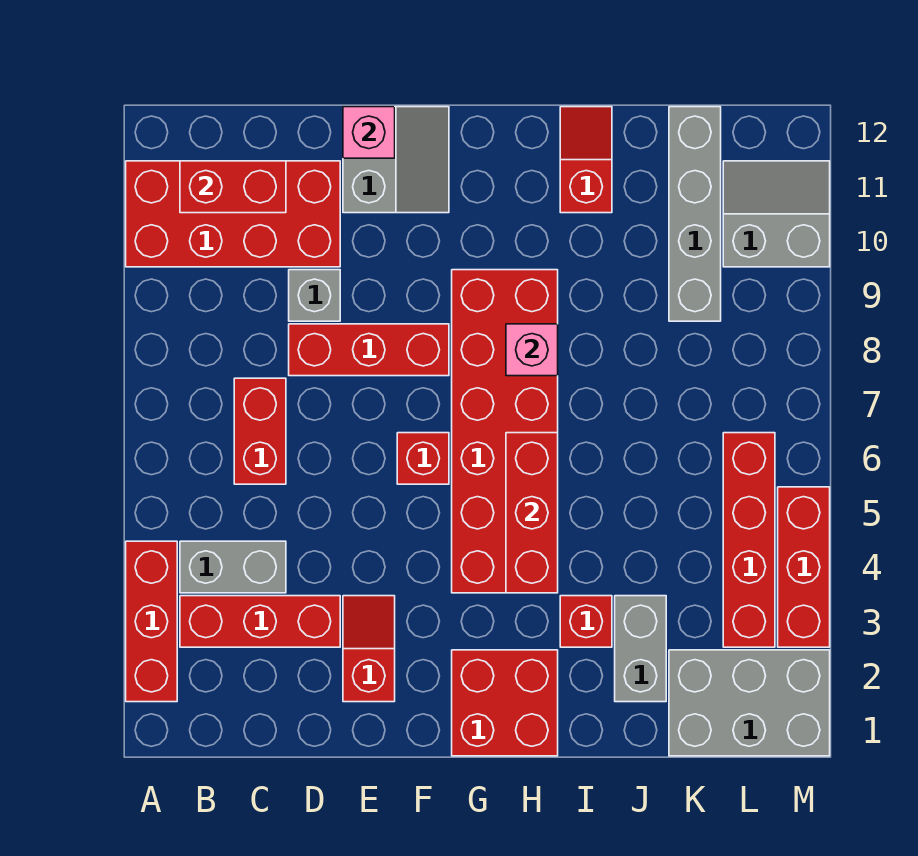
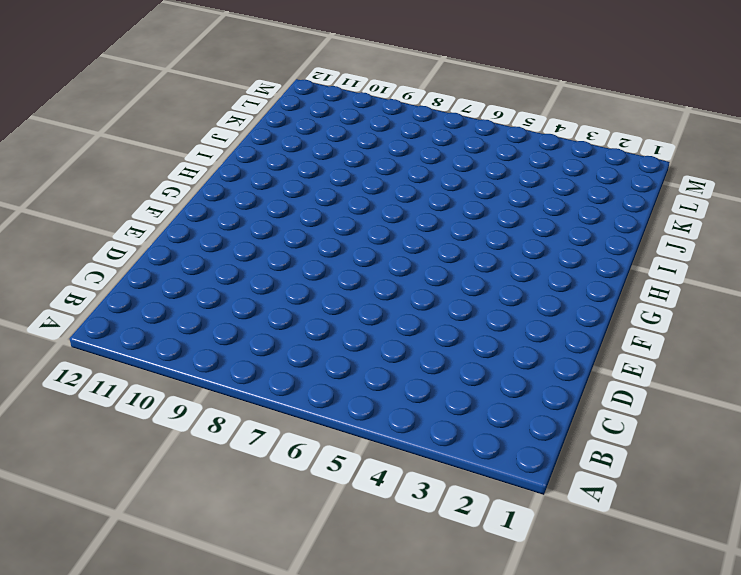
none -> red brick A2:A4 level 1
none -> red brick A10:D11 level 1
none -> red brick B3:D3 level 1

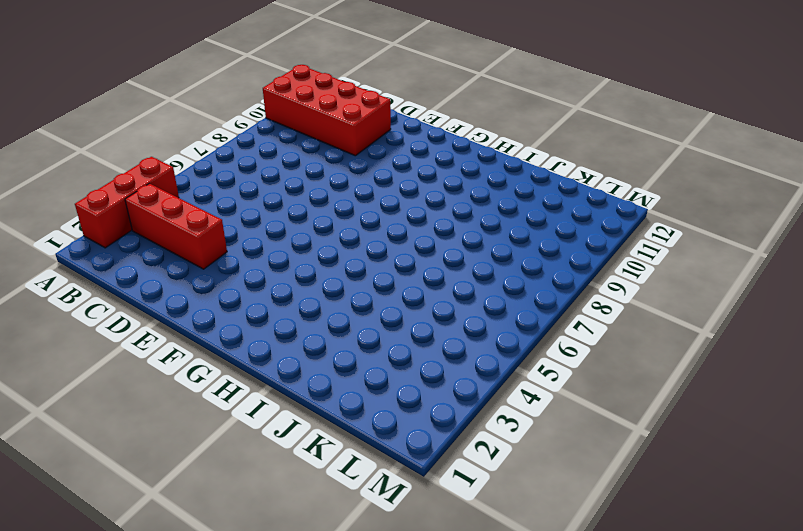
none -> grey brick B4:C4 level 1
none -> red brick C6:C7 level 1
none -> red brick D8:F8 level 1

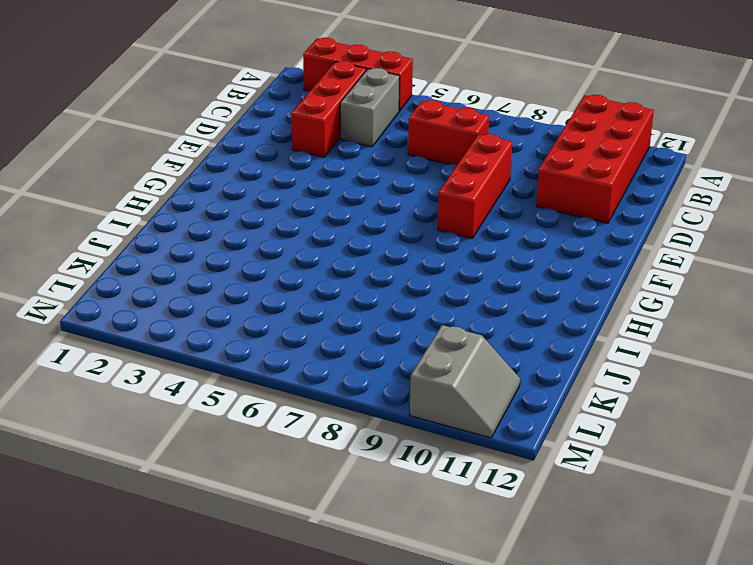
none -> grey brick D9 level 1
none -> red slope E2:E3 level 1 top 2
none -> grey slope E11:F12 level 1 top E

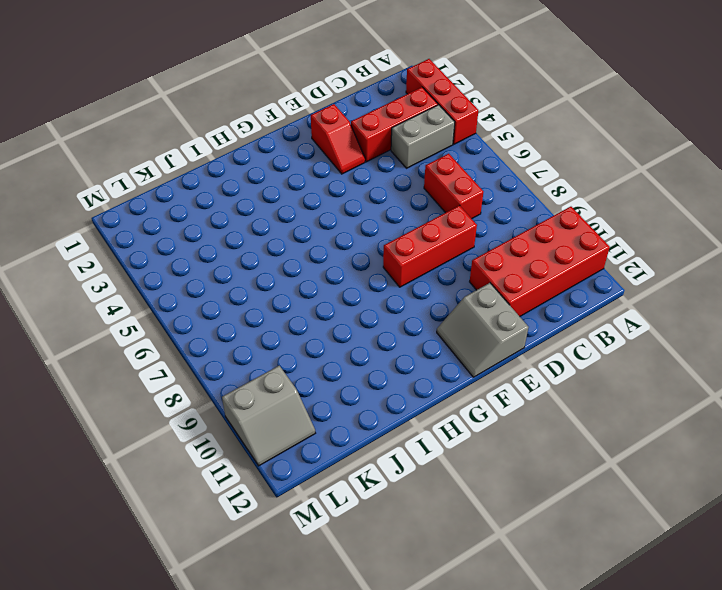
none -> grey brick D9 level 1
none -> red brick F6 level 1
none -> red brick G1:H2 level 1

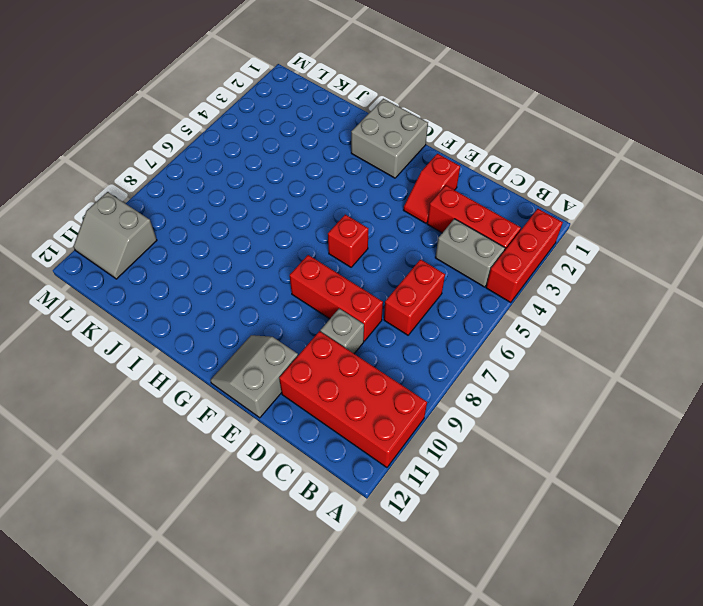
grey brick G1:H2 level 1 -> red brick G1:H2 level 1
none -> red brick G4:H9 level 1
none -> red brick I3 level 1
none -> red slope I11:I12 level 1 top 11

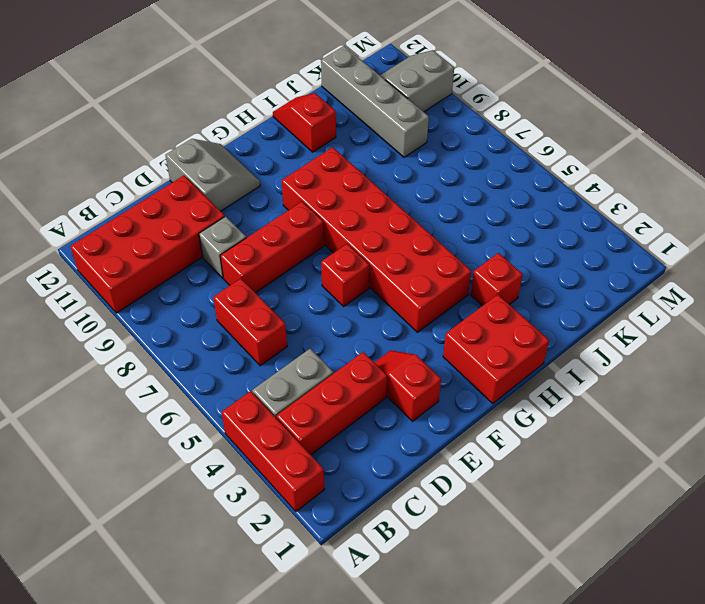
none -> grey brick J2:J3 level 1
none -> grey brick K1:M2 level 1
none -> red brick L3:L6 level 1

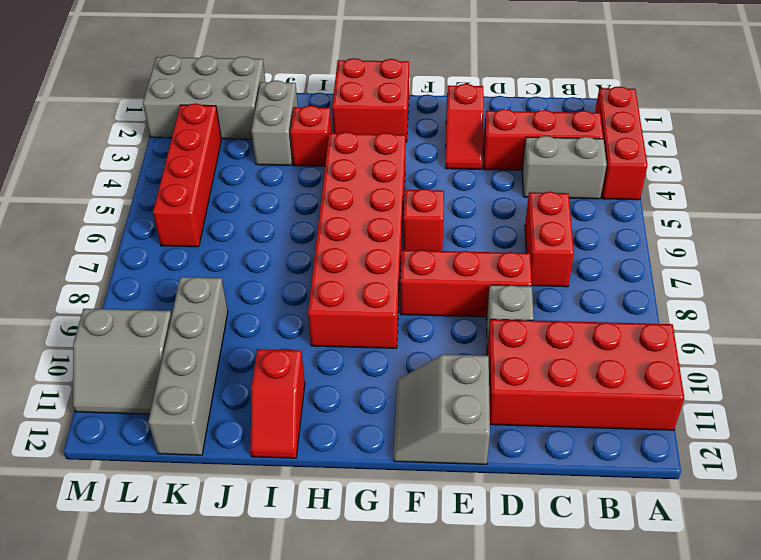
none -> red brick M3:M5 level 1
none -> red brick B11:C11 level 2
none -> pink brick E12 level 2

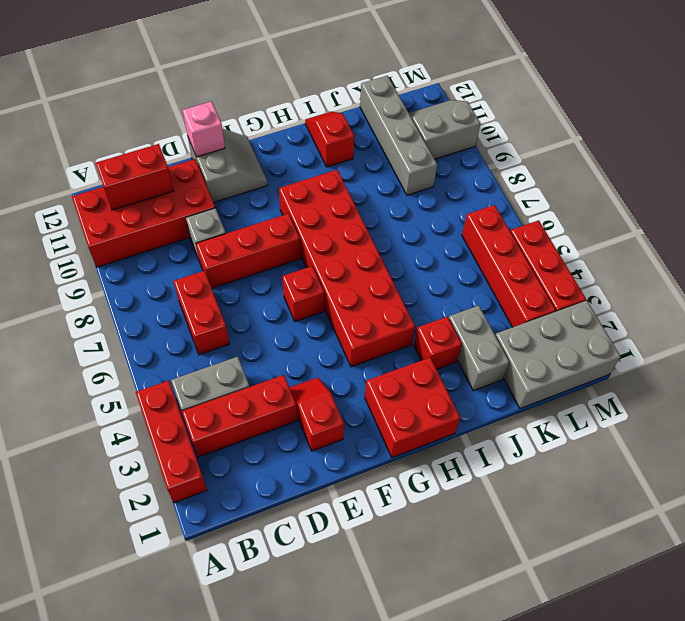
none -> red brick H4:H6 level 2
none -> pink brick H8 level 2

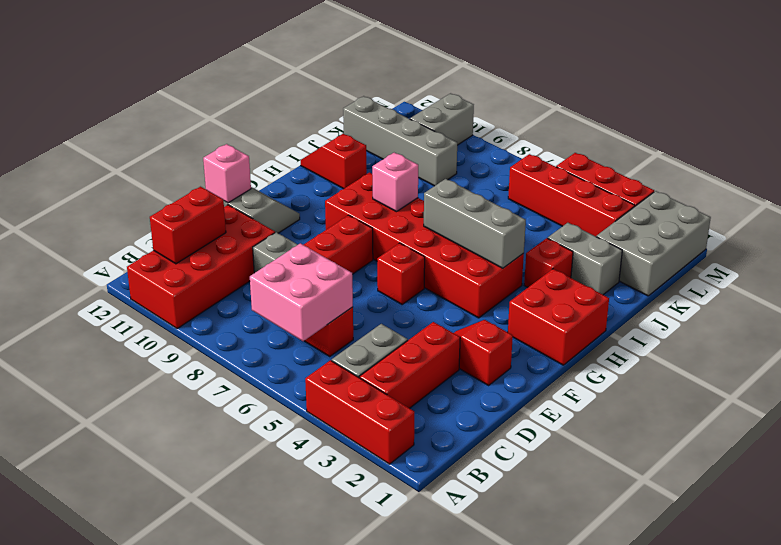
pink brick B6:C7 level 2 -> none
grey brick H4:H6 level 2 -> red brick H4:H6 level 2

